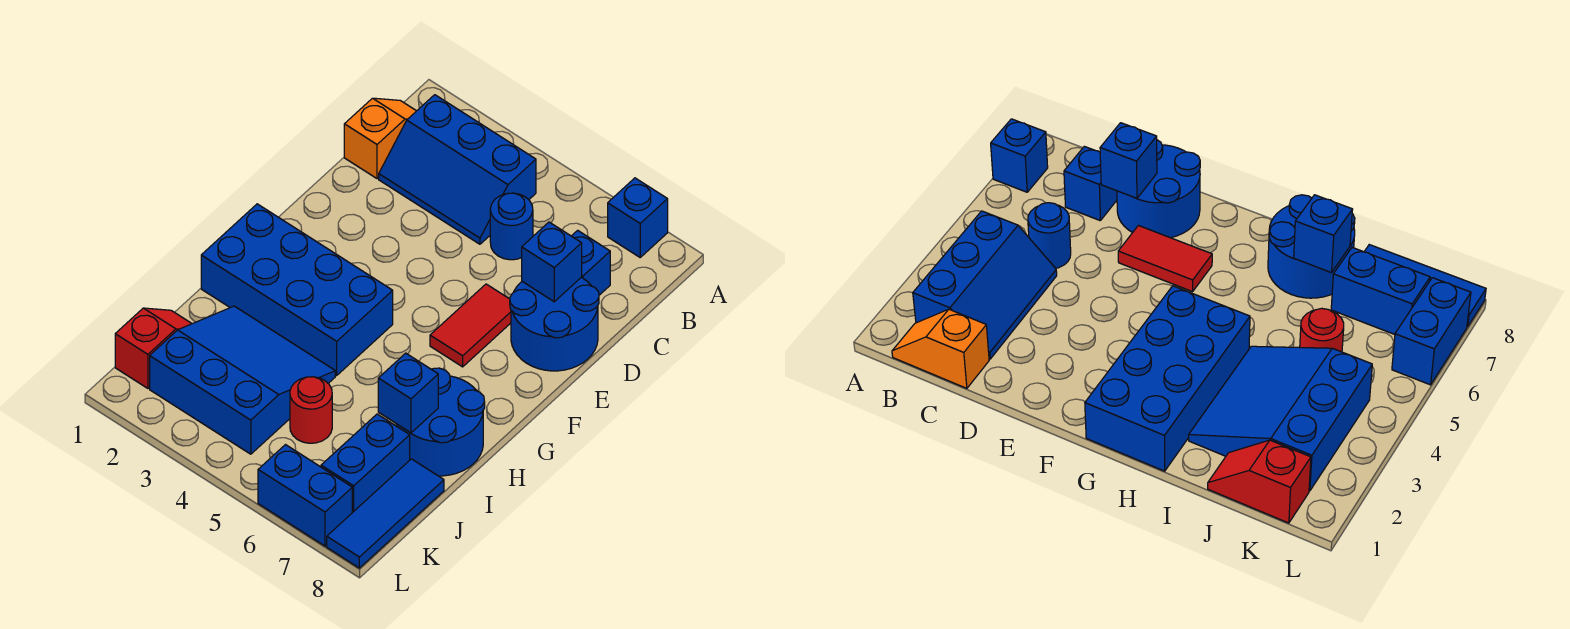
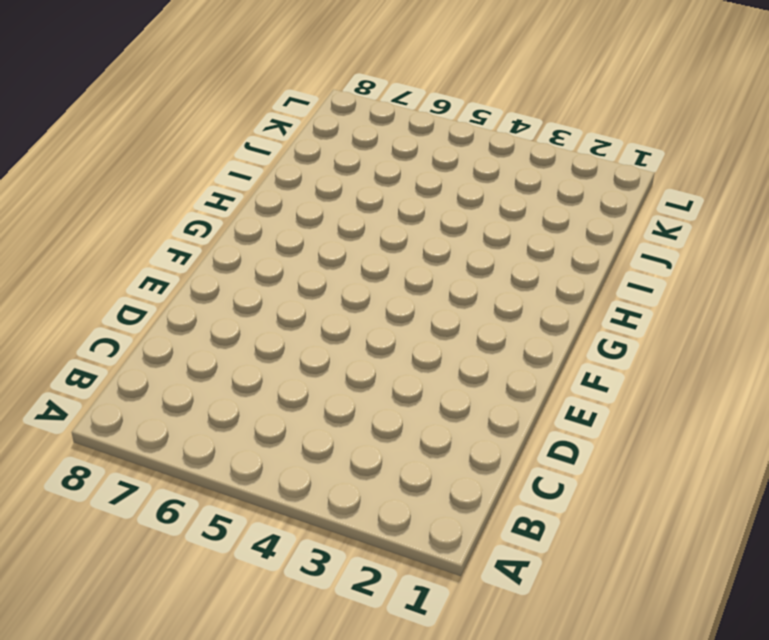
none -> blue brick A7 level 1
none -> orange slope B1:C1 level 1 top C
none -> blue slope B2:C4 level 1 top B

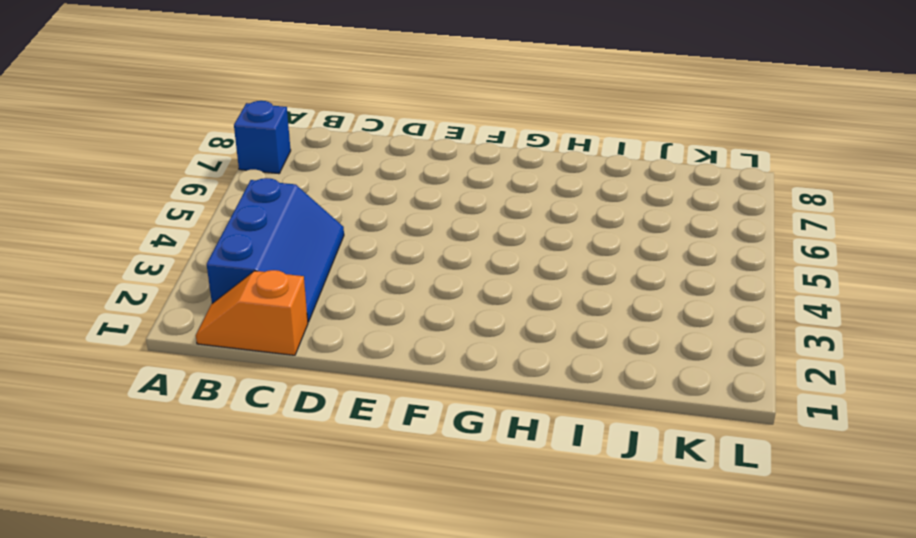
none -> blue round brick C5 level 1
none -> blue brick C7 level 1
none -> blue round brick D7:E8 level 1

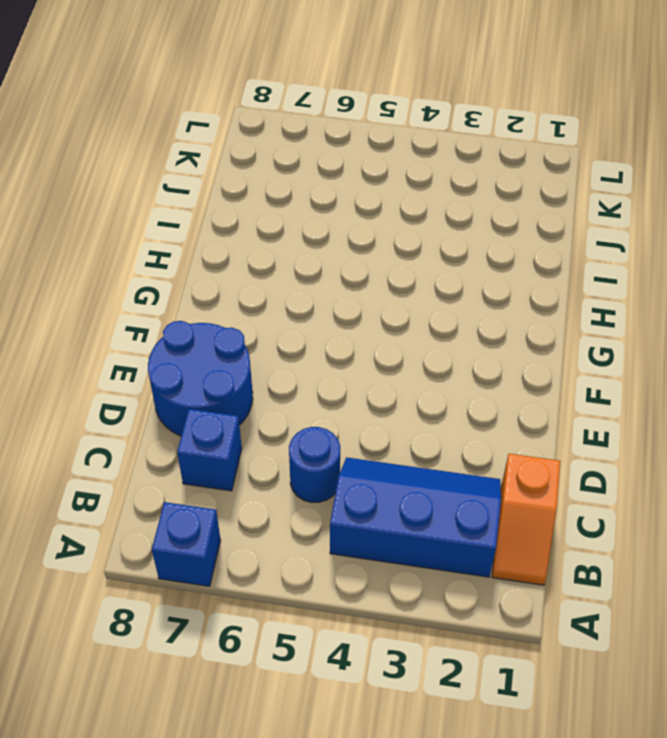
none -> red tile E6:F6 level 1
none -> blue brick G1:H4 level 1
none -> blue round brick H7:I8 level 1

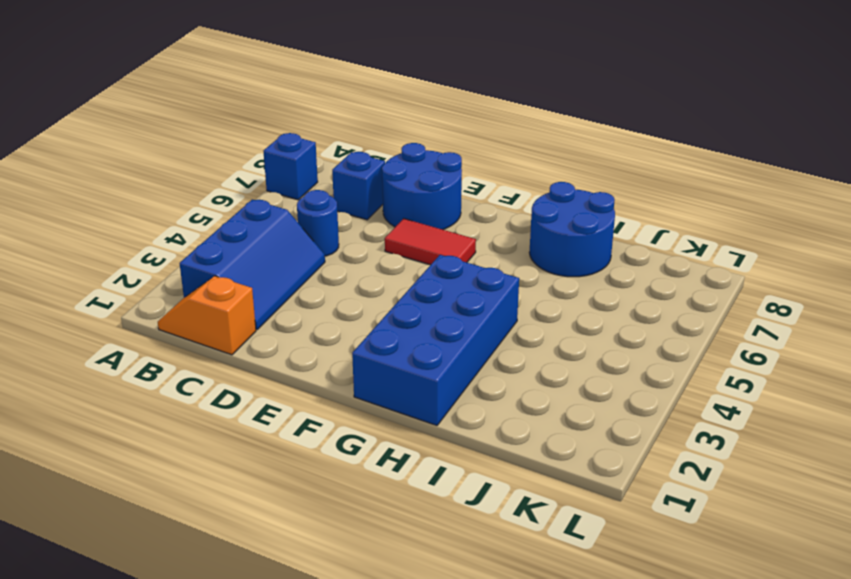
none -> blue slope I2:K4 level 1 top K
none -> red slope J1:K1 level 1 top K
none -> red round brick J5 level 1

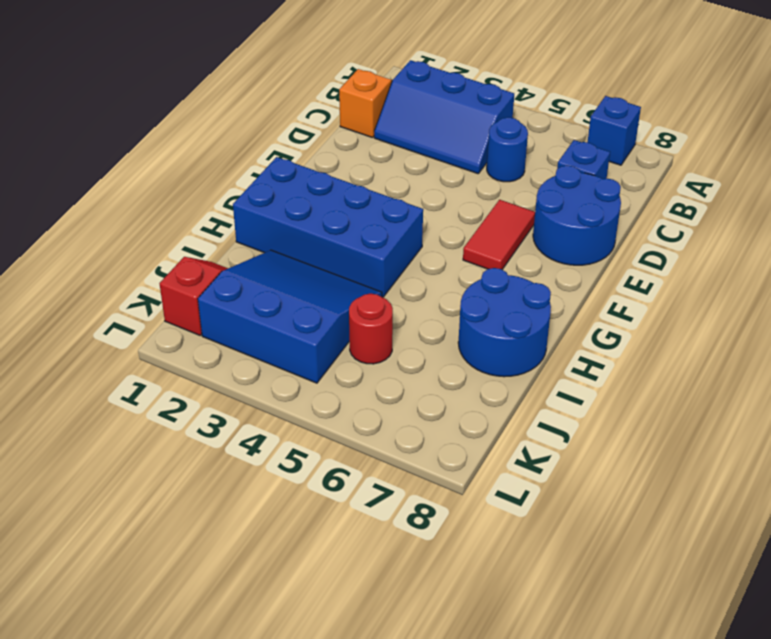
none -> blue brick J7:K7 level 1
none -> blue tile J8:L8 level 1
none -> blue brick L6:L7 level 1

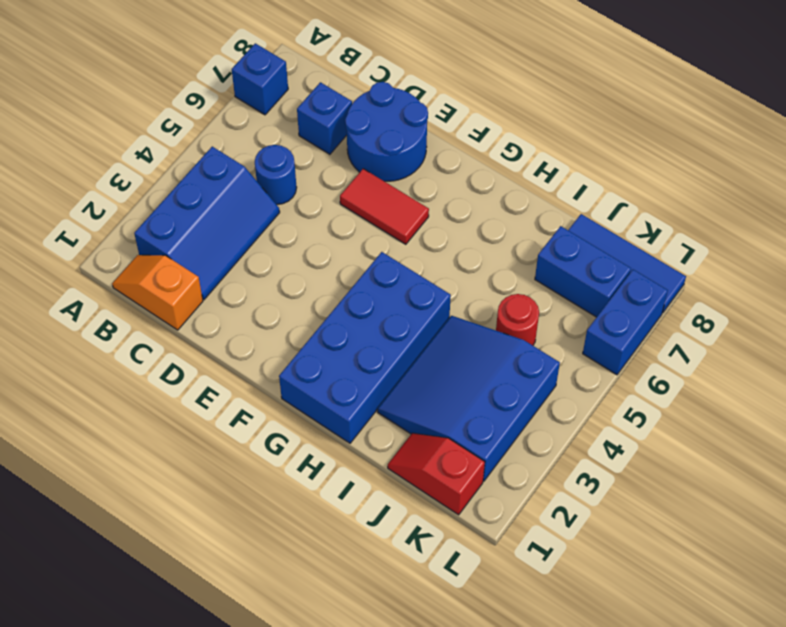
none -> blue round brick H7:I8 level 1
none -> blue brick D7 level 2
none -> blue brick I7 level 2

